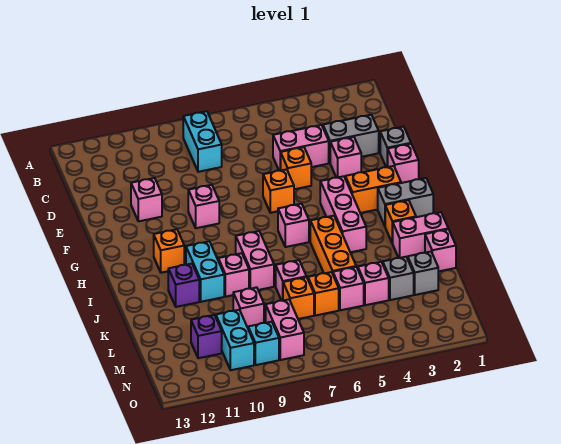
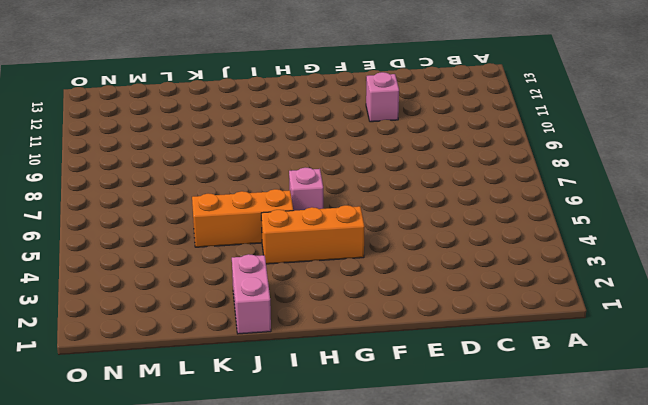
orange brick G4:I4 level 1 -> pink brick G4:I4 level 1
none -> cyan brick B8:C8 level 1
none -> grey brick D2:D3 level 1
none -> pink brick D4:D5 level 1
none -> grey brick E1 level 1

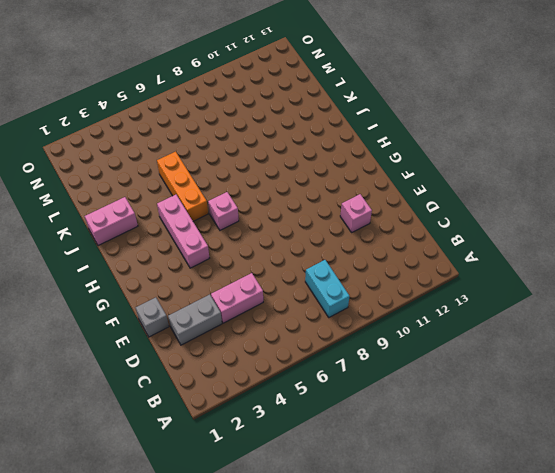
none -> pink brick E3 level 1
none -> orange brick E5 level 1
none -> pink brick F1 level 1
none -> orange brick F6 level 1

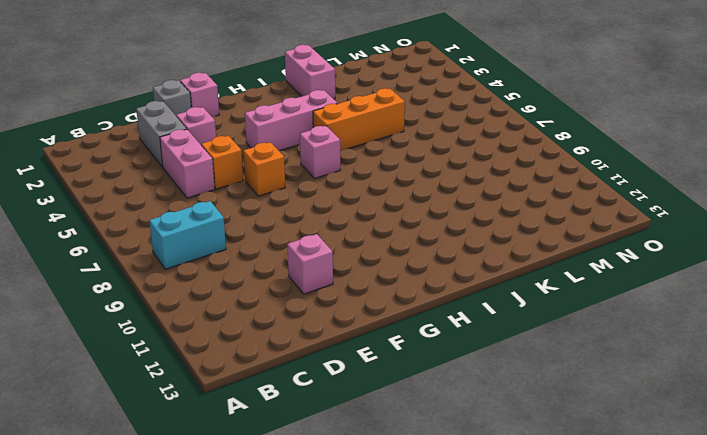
none -> pink brick F9 level 1
none -> orange brick G2:G3 level 1
none -> grey brick H1:H2 level 1
none -> orange brick H11 level 1

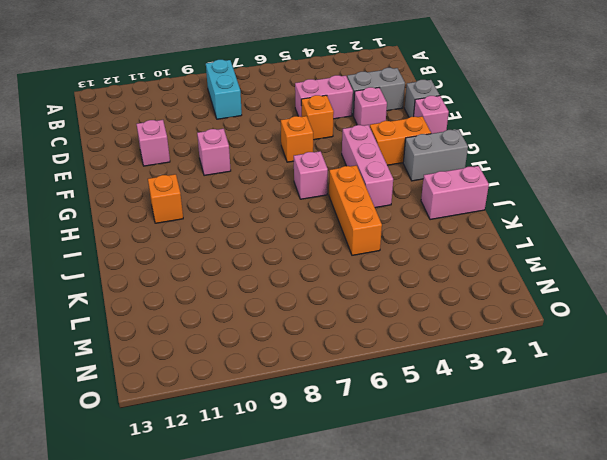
none -> orange brick I2 level 1
none -> pink brick I8:J8 level 1
none -> cyan brick I10:J10 level 1
none -> pink brick J9 level 1

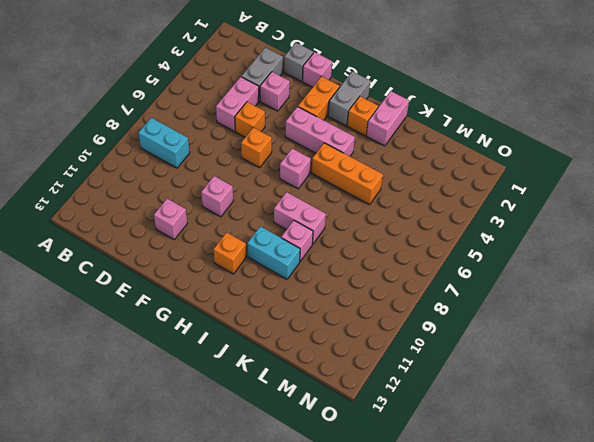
none -> purple brick J11 level 1
none -> pink brick K1 level 1
none -> pink brick K7 level 1
none -> grey brick L2 level 1

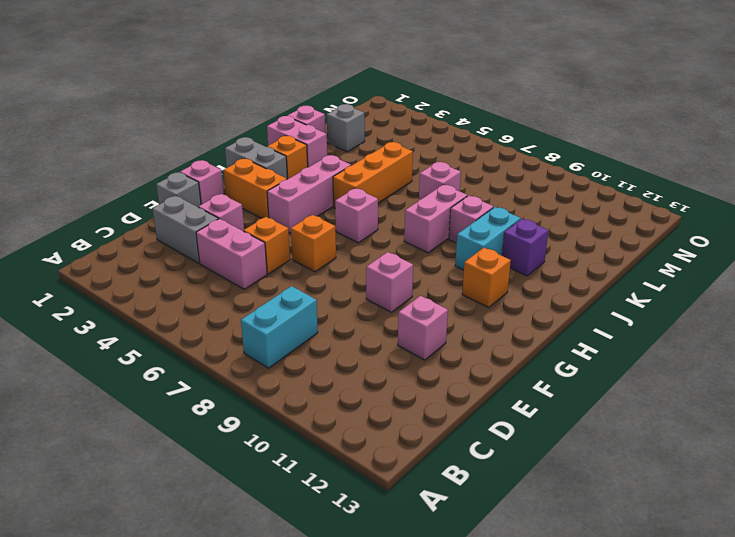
none -> grey brick L3 level 1
none -> pink brick L4 level 1
none -> pink brick L5 level 1
none -> orange brick L6 level 1

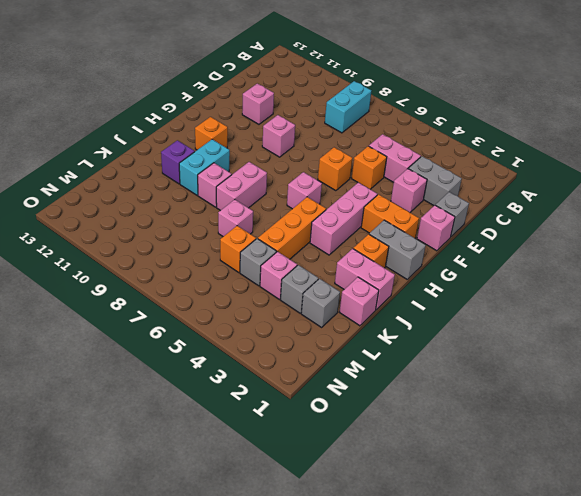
grey brick L5 level 1 -> pink brick L5 level 1
none -> orange brick L7 level 1
none -> pink brick L9 level 1
none -> pink brick M8:N8 level 1
none -> cyan brick M10:N10 level 1

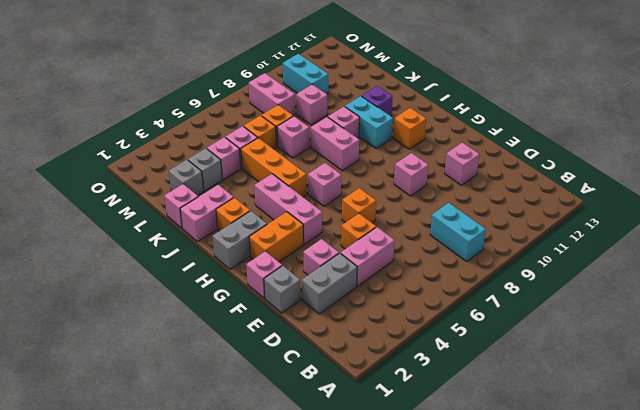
none -> purple brick M11 level 1
none -> cyan brick N9 level 1

